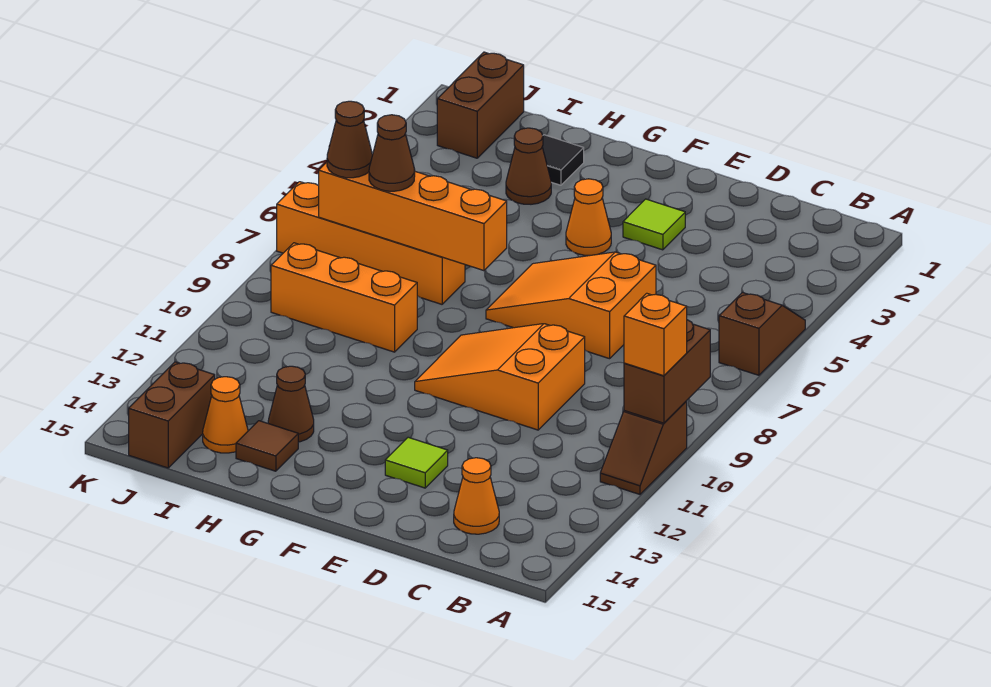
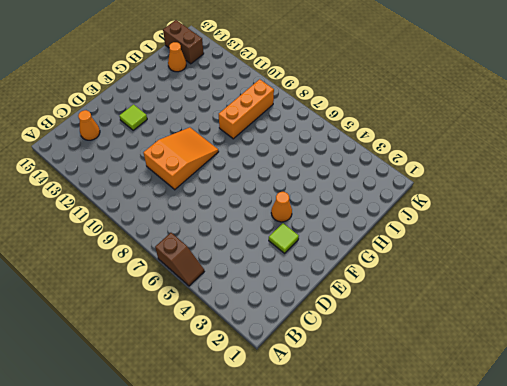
none -> brown slope A10:A11 level 1 top 10
none -> orange slope D6:F7 level 1 top D
none -> black tile H2 level 1

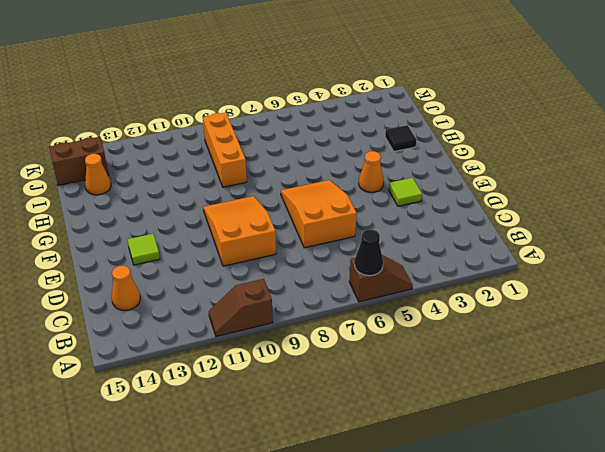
black cone A6 level 2 -> none
none -> brown cone H3 level 1
none -> orange brick H7:K7 level 1
none -> brown cone H13 level 1

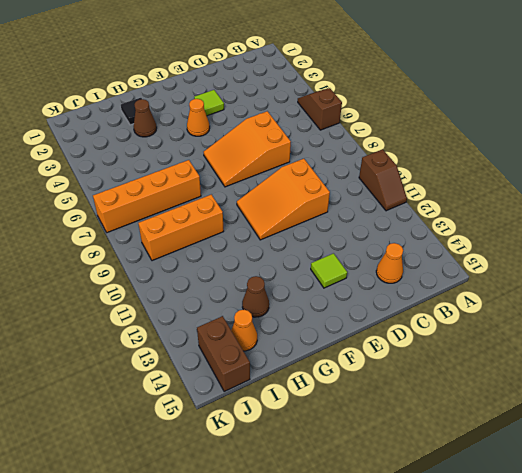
none -> brown tile H14 level 1
none -> brown brick J1:J2 level 1
none -> brown brick A9:A10 level 2

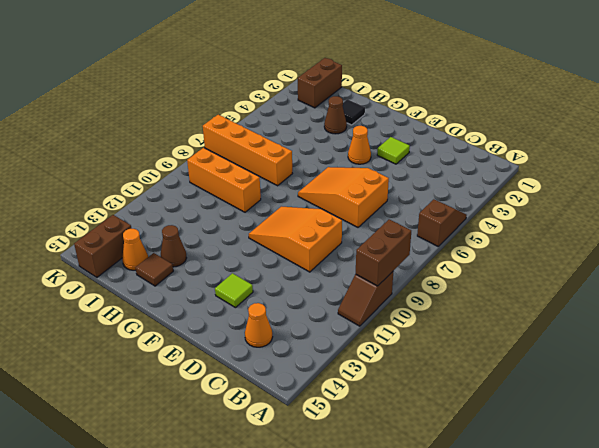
none -> orange brick G7:J7 level 2
none -> orange brick A10 level 3
none -> brown cone I7 level 3

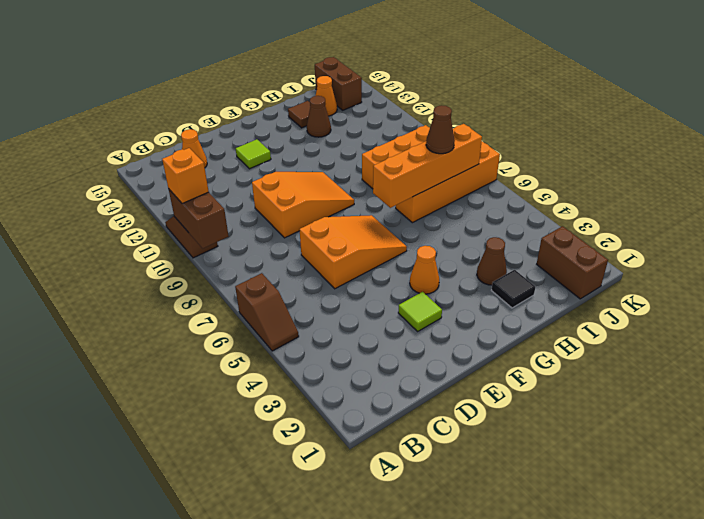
none -> brown cone J7 level 3

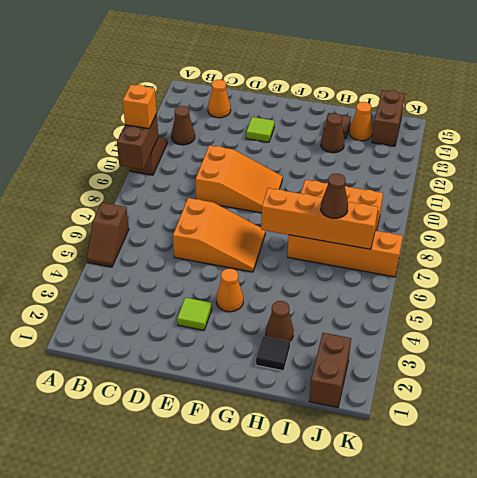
brown cone B12 level 1 -> brown cone J7 level 3

